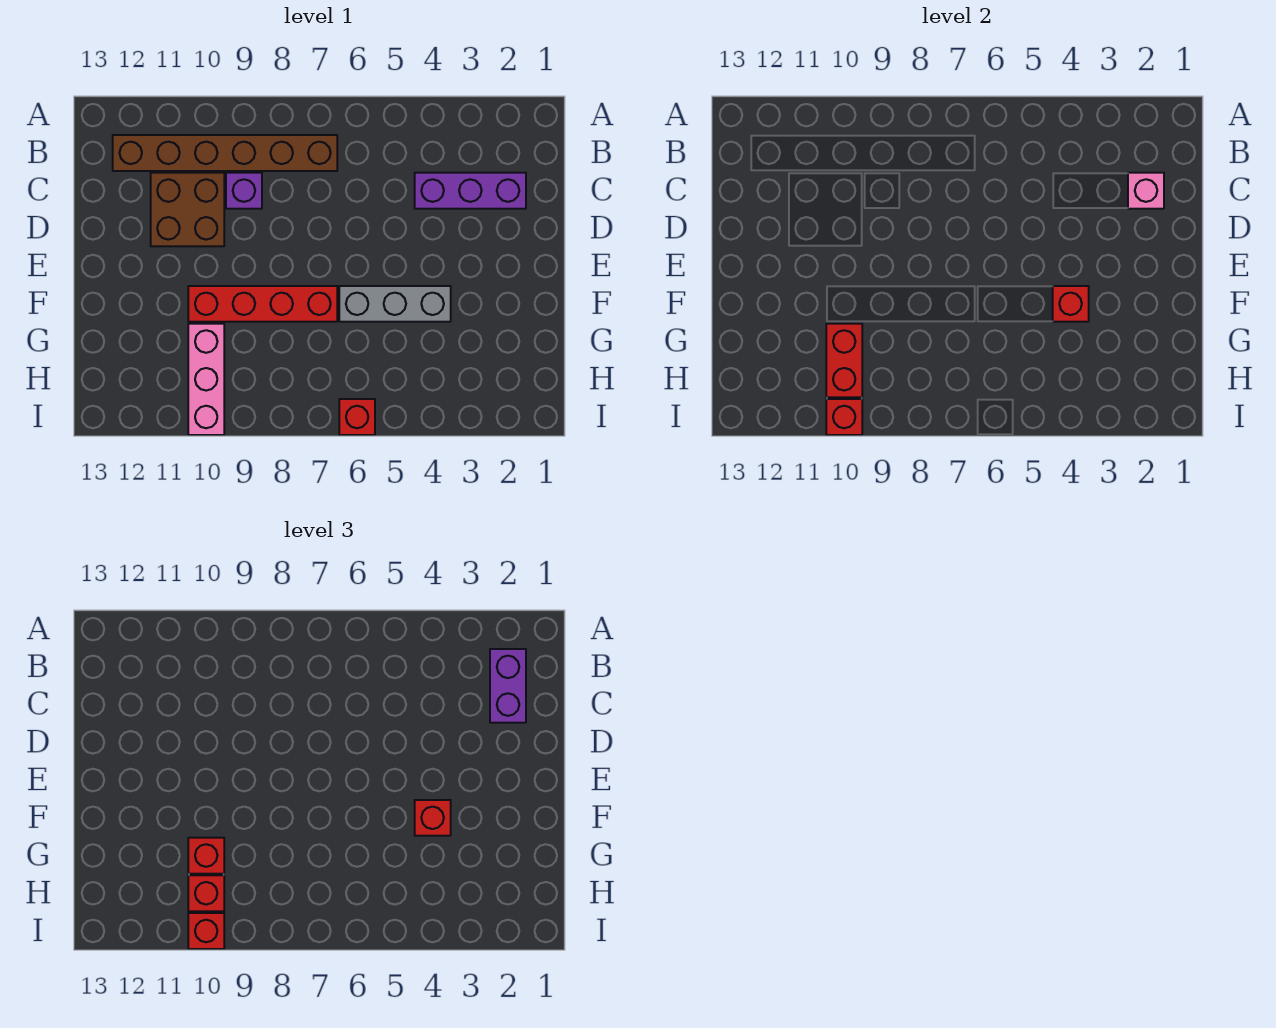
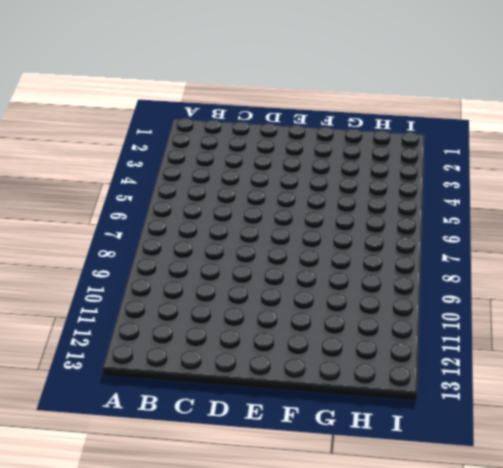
none -> brown brick B7:B12 level 1
none -> purple brick C2:C4 level 1
none -> purple brick C9 level 1

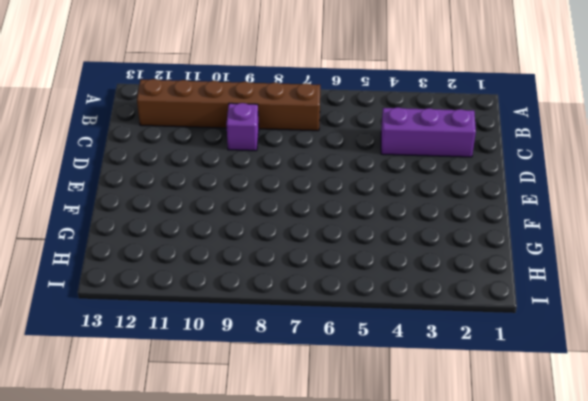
none -> brown brick C10:D11 level 1
none -> grey brick F4:F6 level 1
none -> red brick F7:F10 level 1

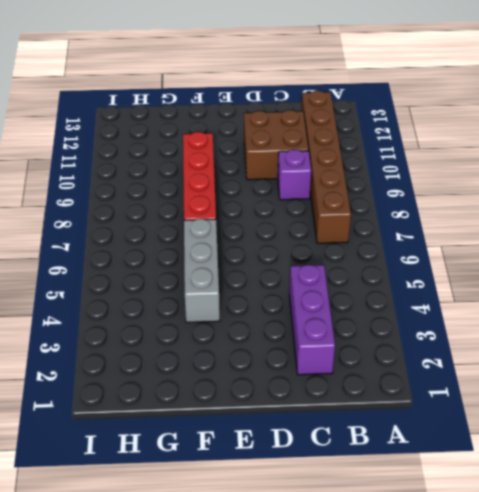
none -> pink brick G10:I10 level 1
none -> red brick I6 level 1
none -> pink brick C2 level 2

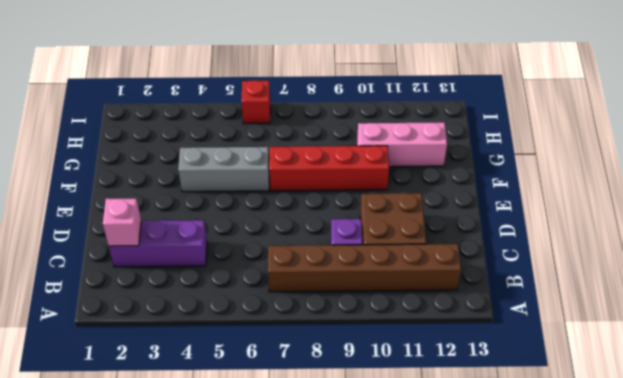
pink brick G10:G12 level 1 -> pink brick G10:I10 level 1
none -> red brick F4 level 2
none -> red brick G10:H10 level 2
none -> red brick I10 level 2

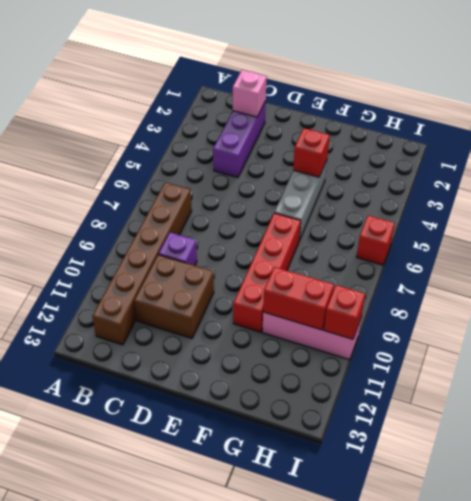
none -> purple brick B2:C2 level 3
none -> red brick F4 level 3
none -> red brick G10 level 3

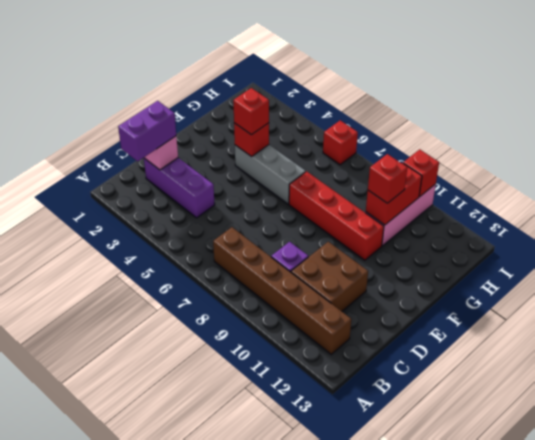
none -> red brick H10 level 3
none -> red brick I10 level 3

